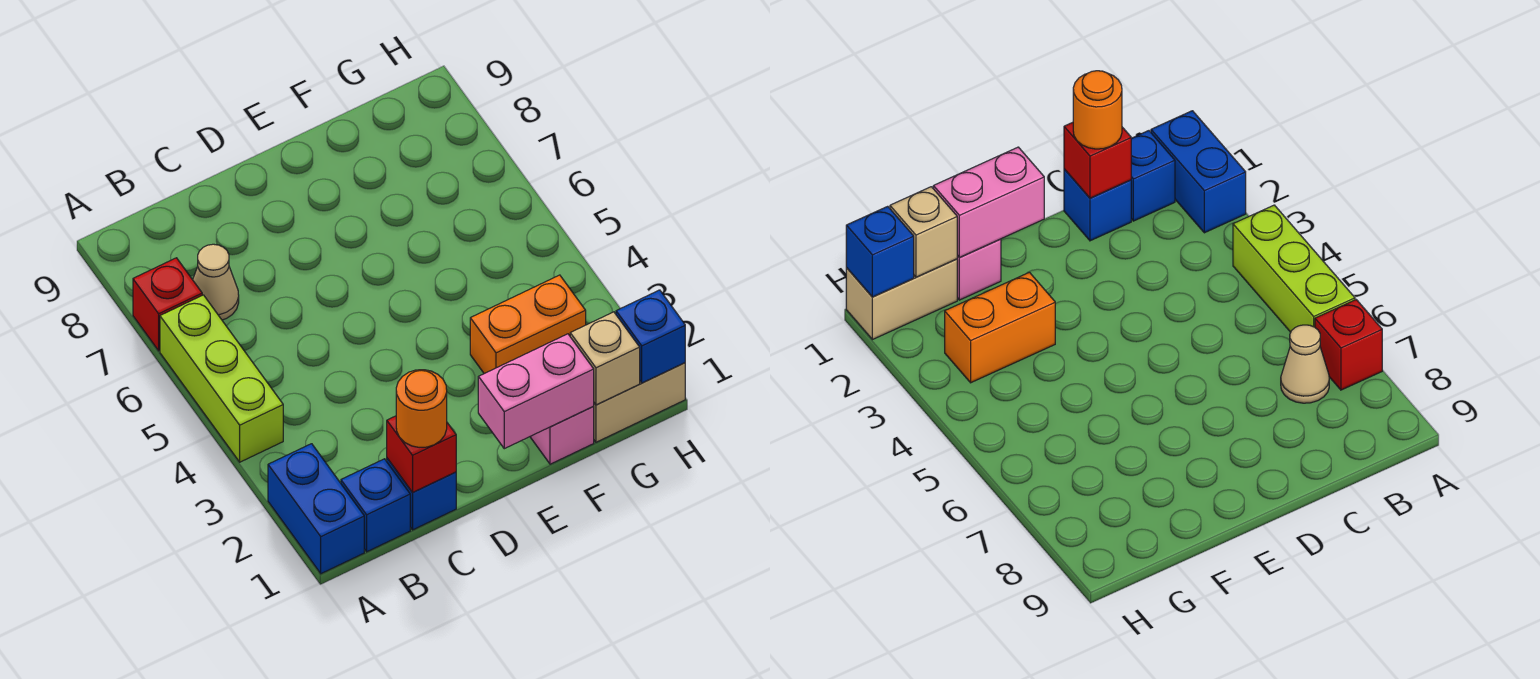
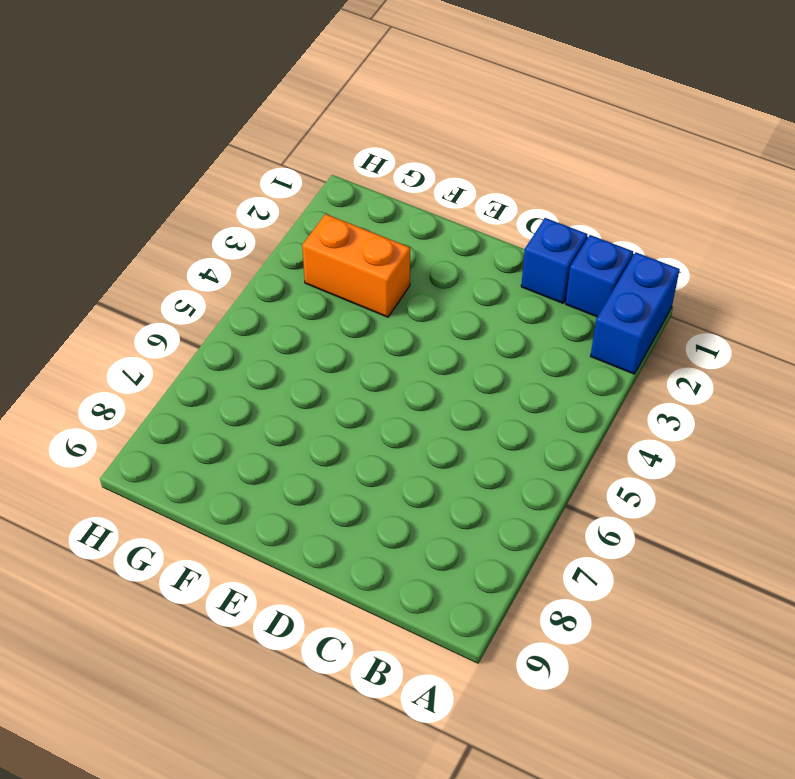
none -> lime brick A4:A6 level 1
none -> red brick A7 level 1
none -> tan cone B7 level 1

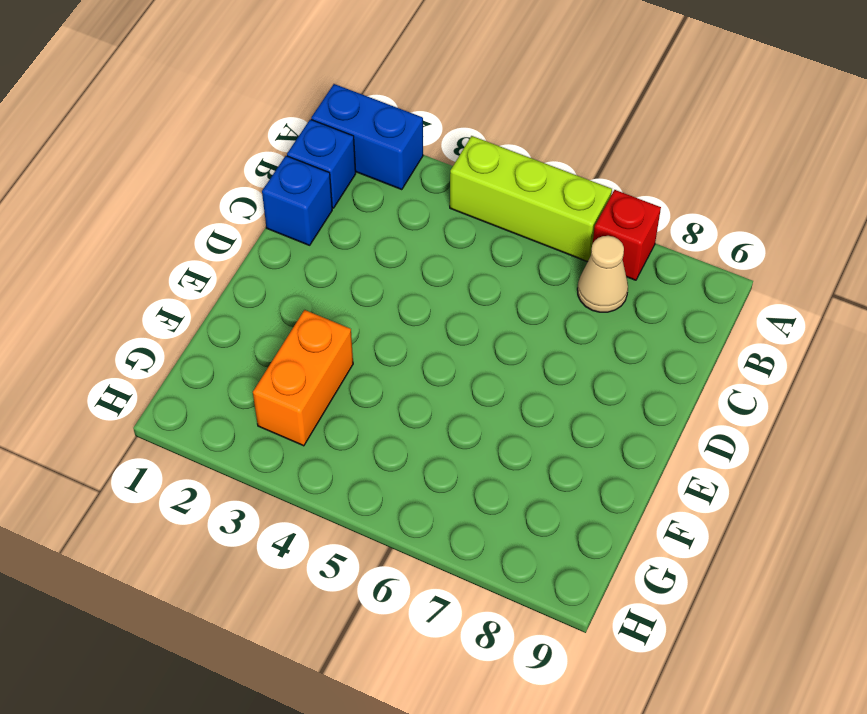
none -> pink brick F1 level 1
none -> tan brick G1:H1 level 1
none -> red brick C1 level 2

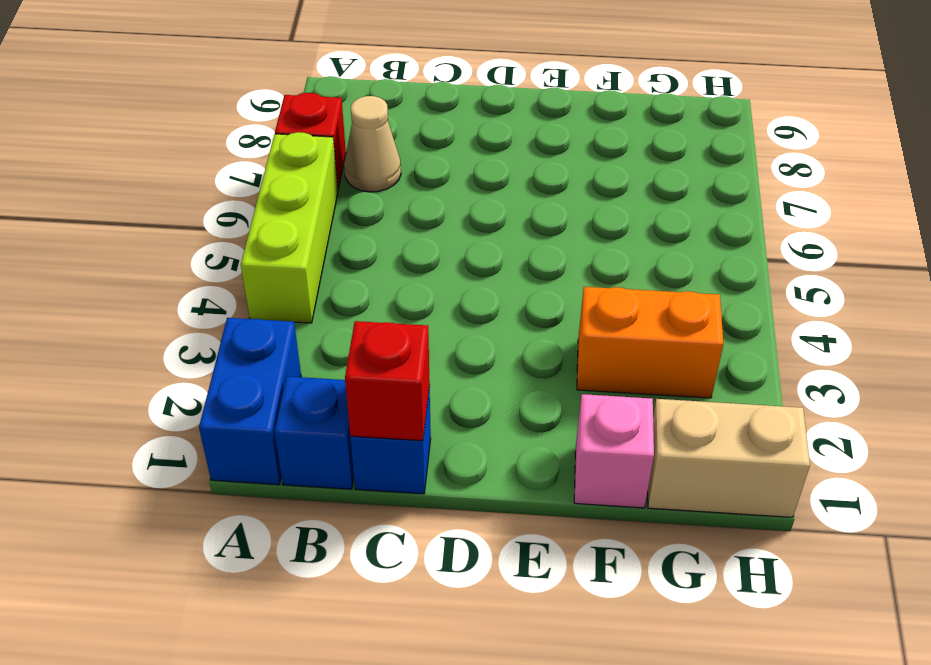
none -> pink brick E1:F1 level 2
none -> tan brick G1 level 2
none -> blue brick H1 level 2

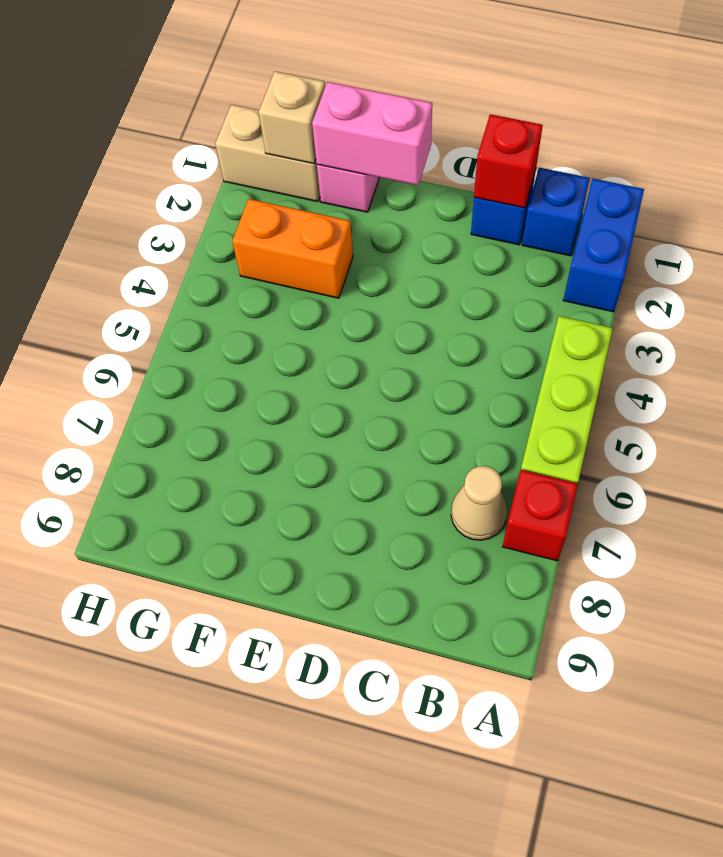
none -> blue brick H1 level 2
none -> orange round brick C1 level 3

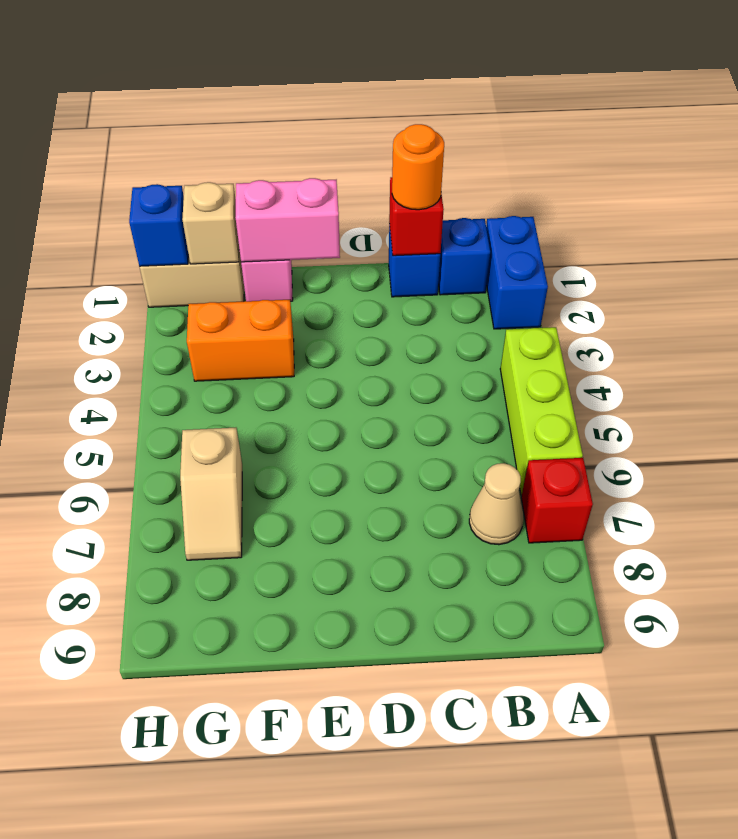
tan slope G6:G7 level 1 top 6 -> none

